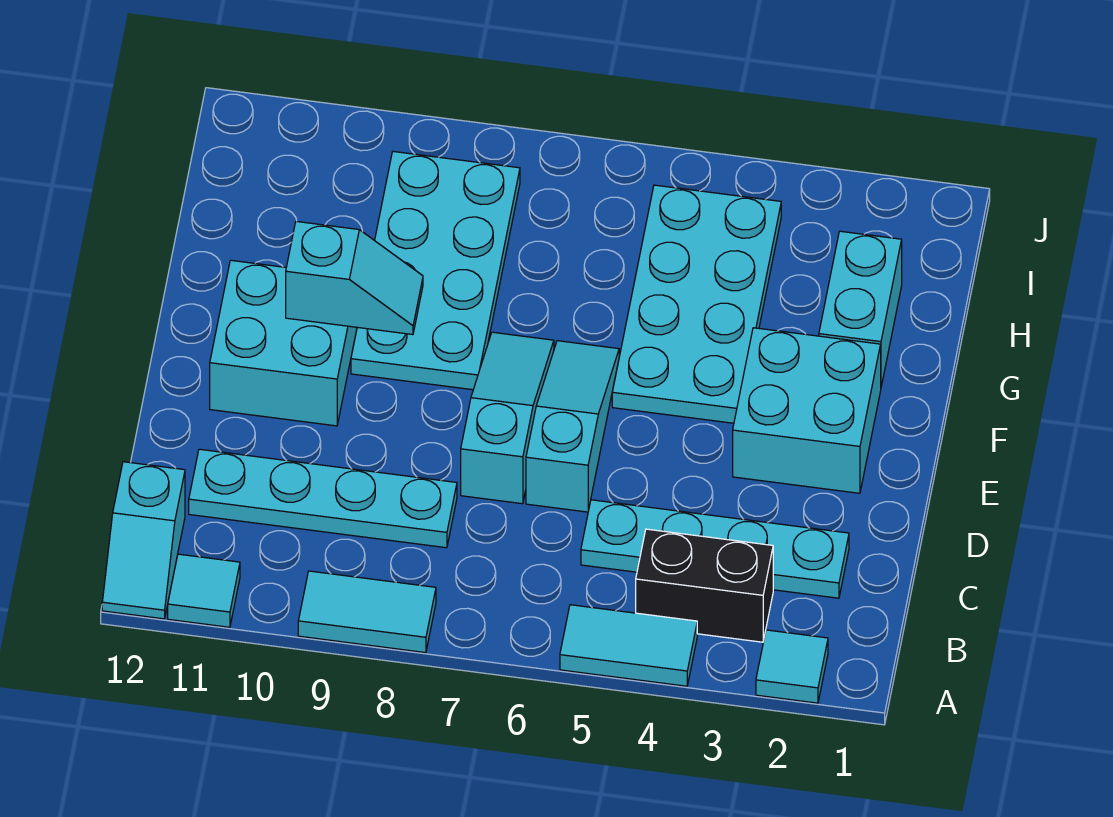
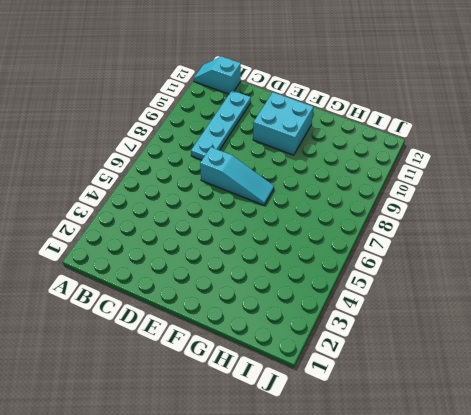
none -> cyan tile A2 level 1
none -> cyan tile A4:A5 level 1
none -> cyan tile A8:A9 level 1

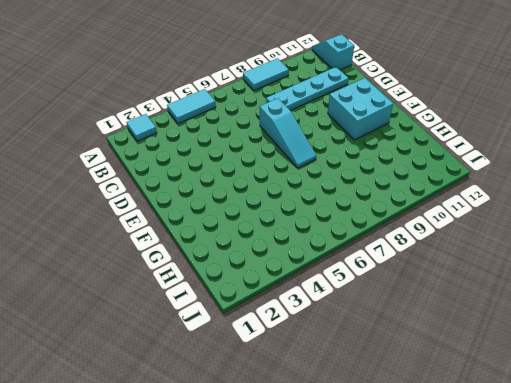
none -> cyan tile A11 level 1
none -> black brick B3:B4 level 1
none -> cyan plate C2:C5 level 1

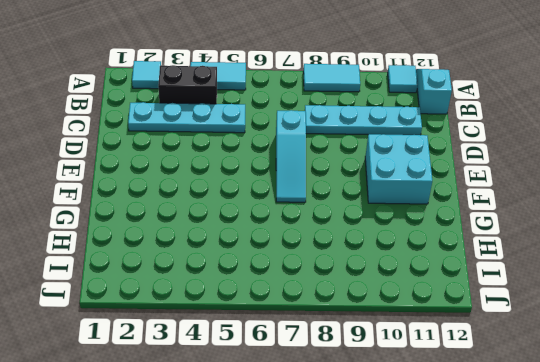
none -> cyan slope D6:F6 level 1 top D
none -> cyan brick E2:F3 level 1
none -> cyan plate F4:I5 level 1

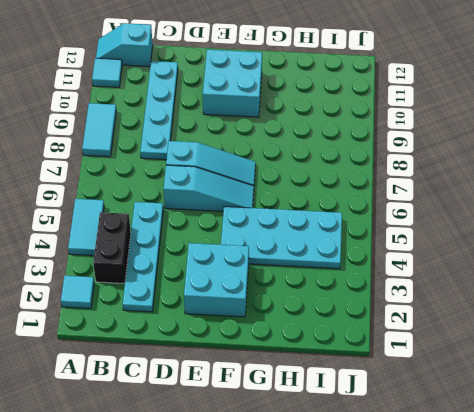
none -> cyan plate F8:I9 level 1
none -> cyan brick G2:H2 level 1
none -> cyan slope F9:F10 level 2 top 10

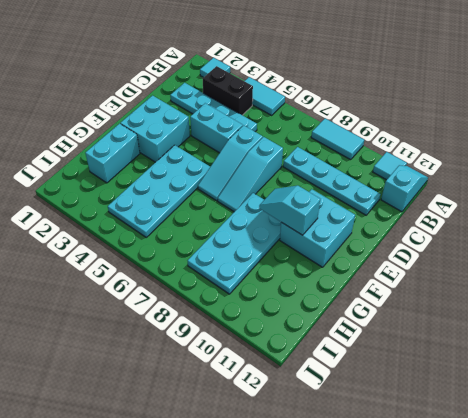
cyan brick D4:D5 level 1 -> none

